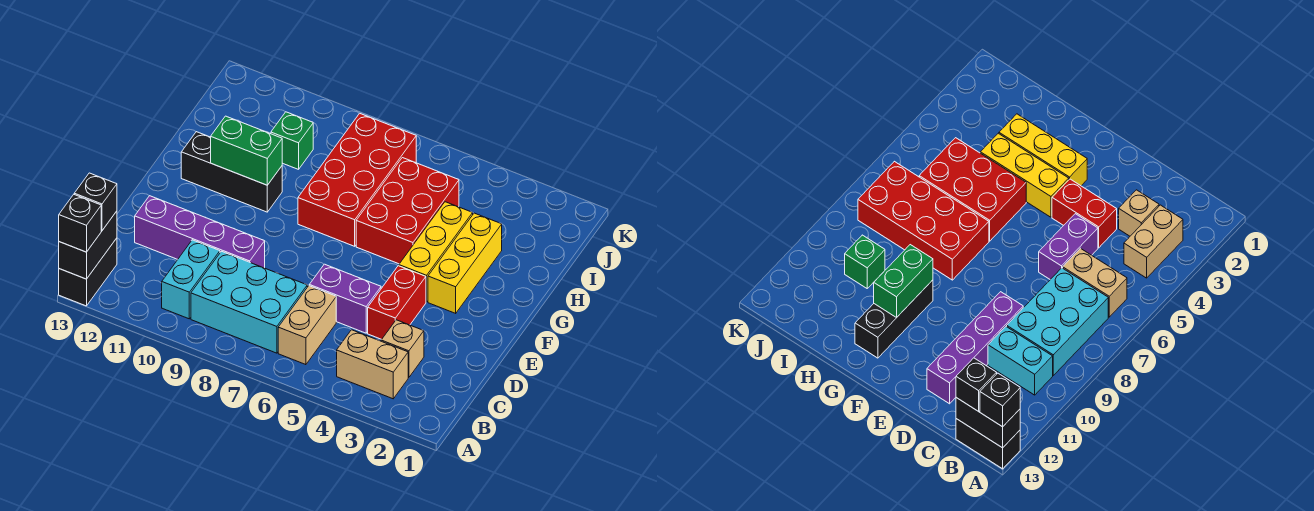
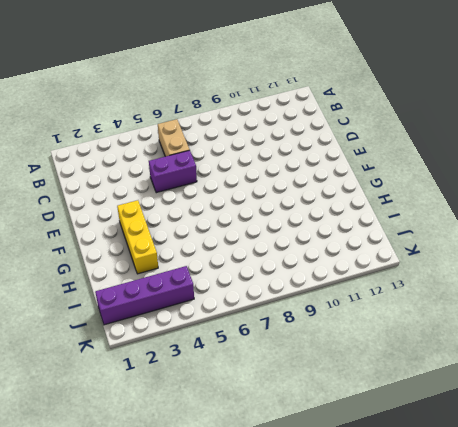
purple brick J1:J4 level 1 -> purple brick D9:D12 level 1
none -> black brick A13:B13 level 1
none -> tan brick B3:B4 level 1
none -> cyan brick B7:C9 level 1

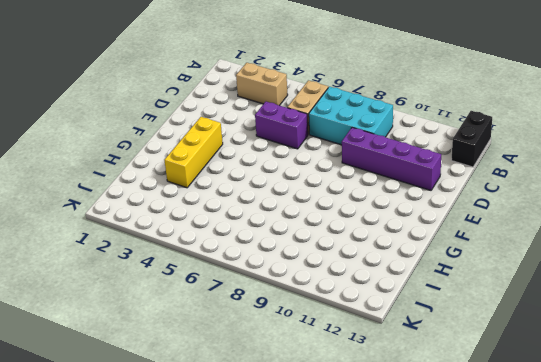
none -> cyan brick B10:C10 level 1
none -> tan brick C3 level 1
none -> red brick D4:E4 level 1

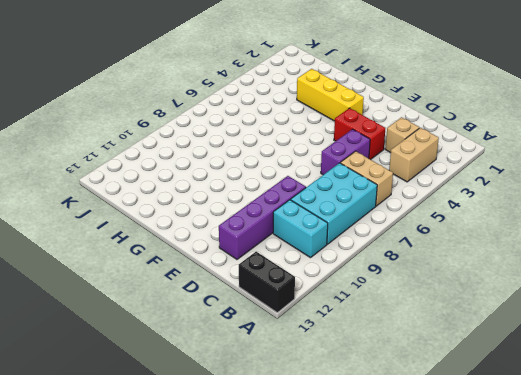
none -> yellow brick F4:H4 level 1
none -> red brick G5:I6 level 1
none -> red brick G7:J8 level 1

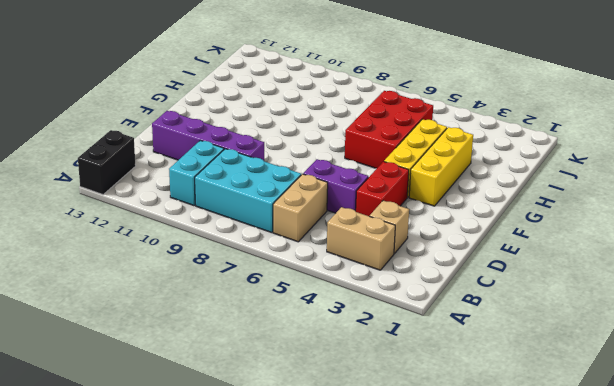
none -> red brick G7:J8 level 1
none -> black brick G10:G12 level 1
none -> green brick I10 level 1

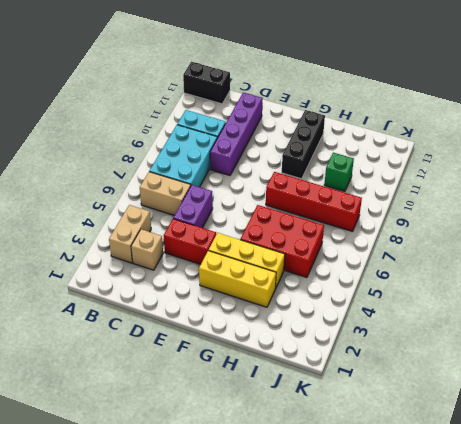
red brick G8:J8 level 1 -> red brick G7:J8 level 1
none -> black brick A13:B13 level 2
none -> green brick G10:G11 level 2
none -> black brick A13 level 3

